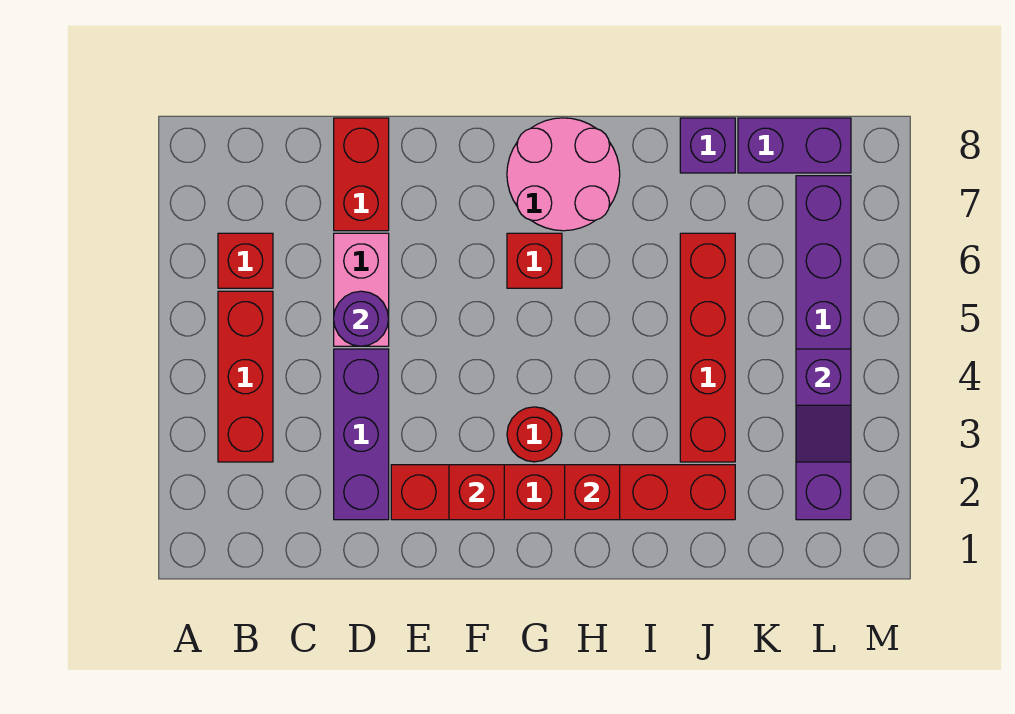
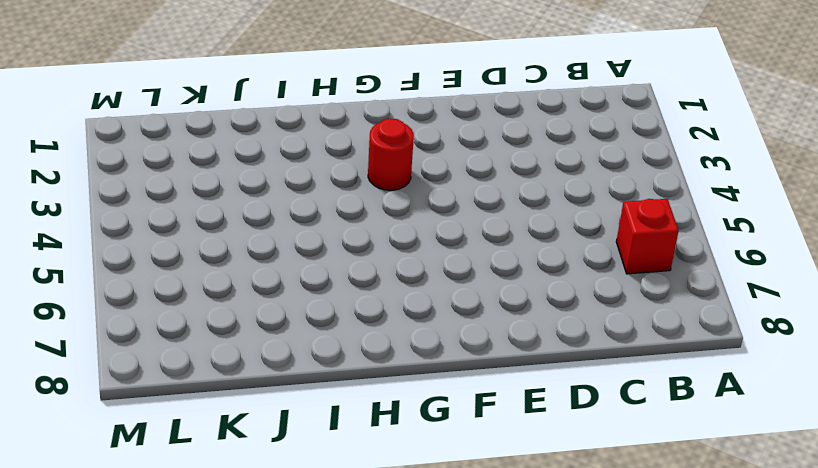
none -> red brick B3:B5 level 1
none -> purple brick D2:D4 level 1
none -> pink brick D5:D6 level 1

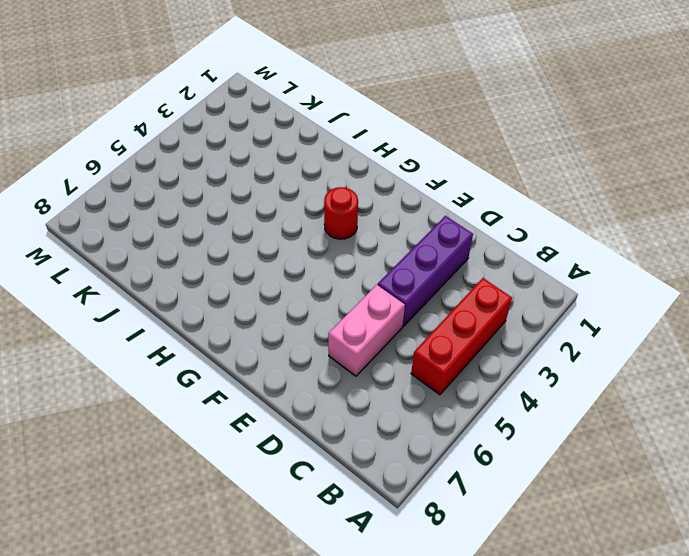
none -> red brick B6 level 1
none -> red brick D7:D8 level 1
none -> red brick E2:J2 level 1

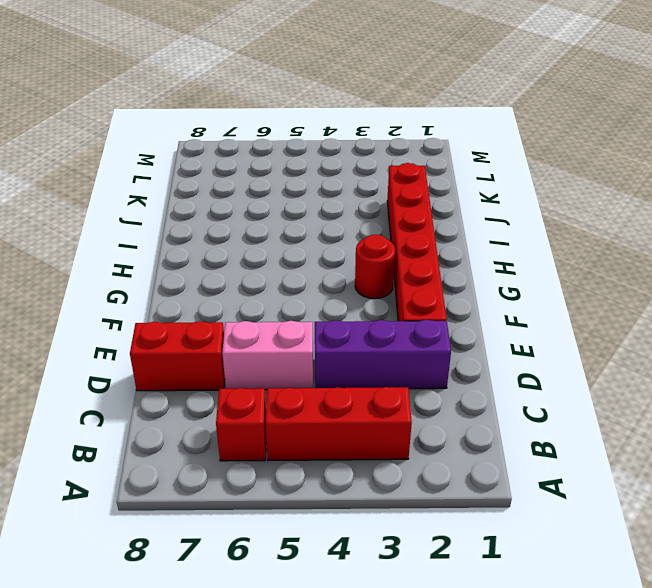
none -> red brick G6 level 1
none -> pink round brick G7:H8 level 1
none -> red brick J3:J6 level 1

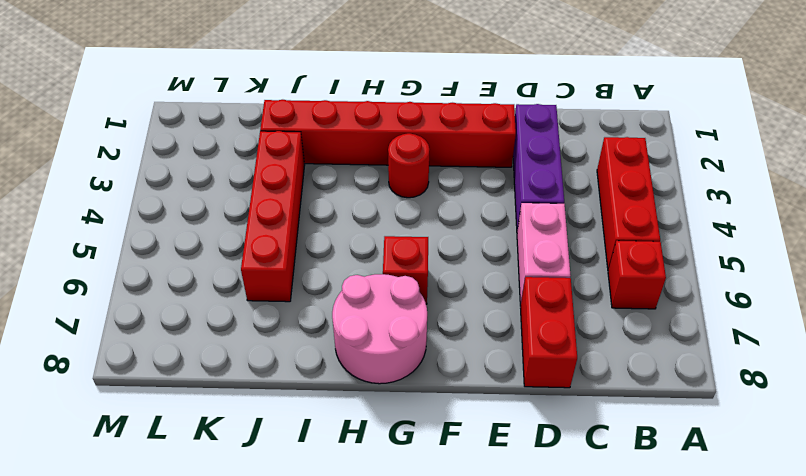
none -> purple brick J8 level 1
none -> purple brick K8:L8 level 1
none -> purple brick L2:L7 level 1

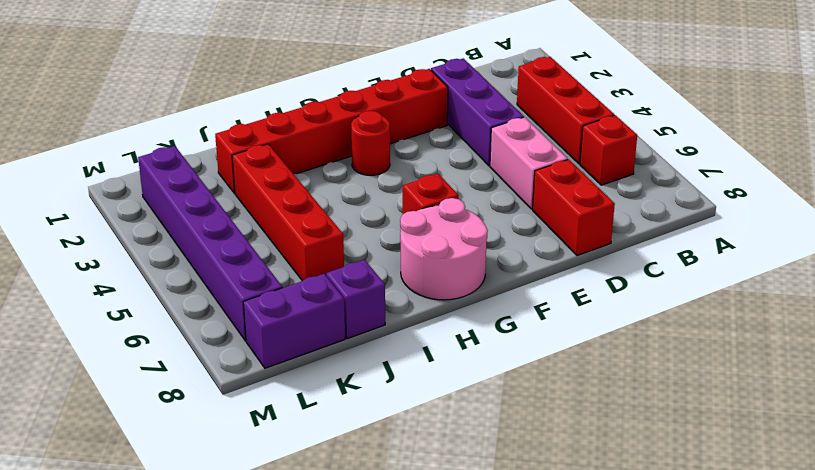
none -> purple round brick D5 level 2
none -> red brick F2 level 2
none -> red brick H2 level 2

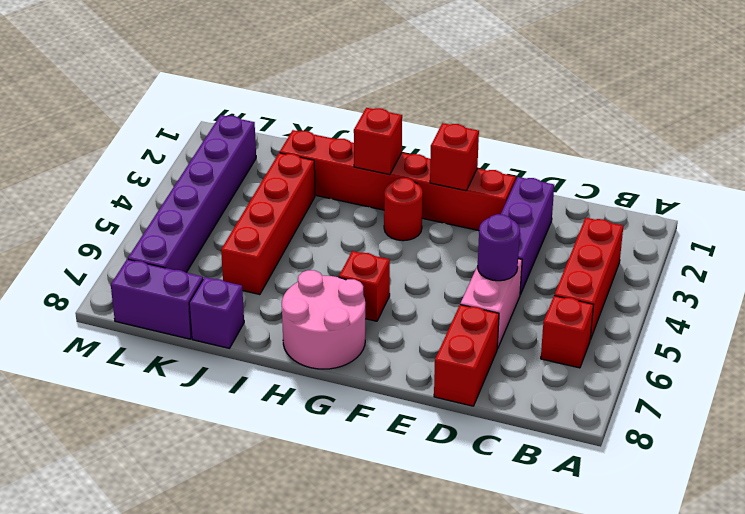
none -> purple slope L3:L4 level 2 top 4

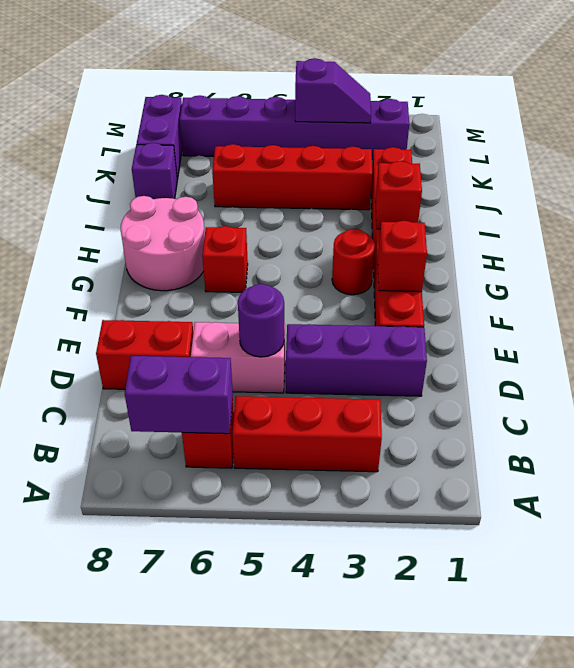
purple brick B6:B7 level 2 -> none

